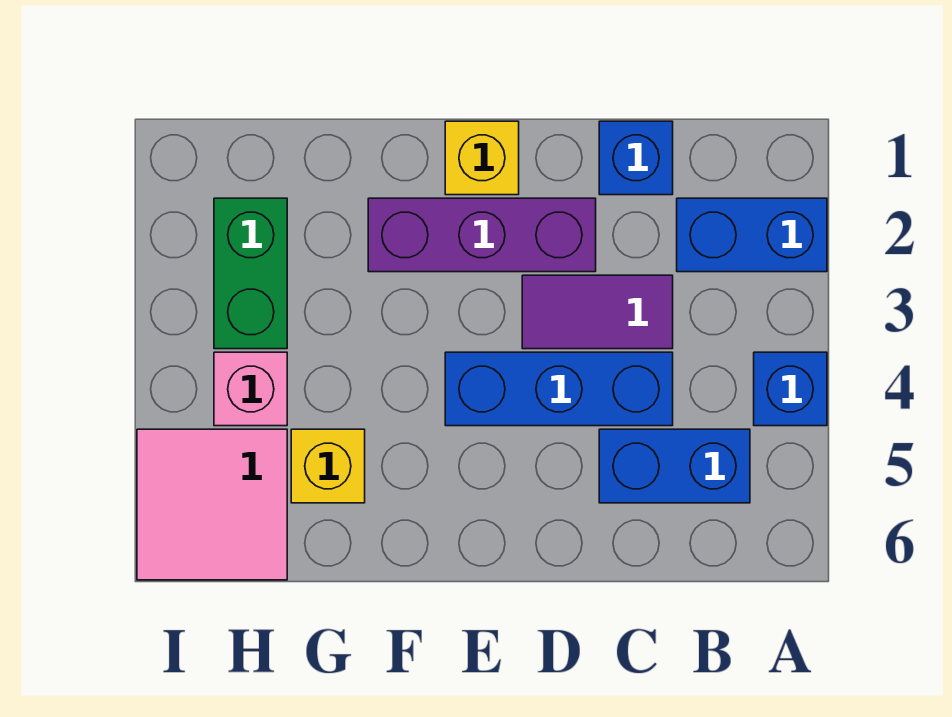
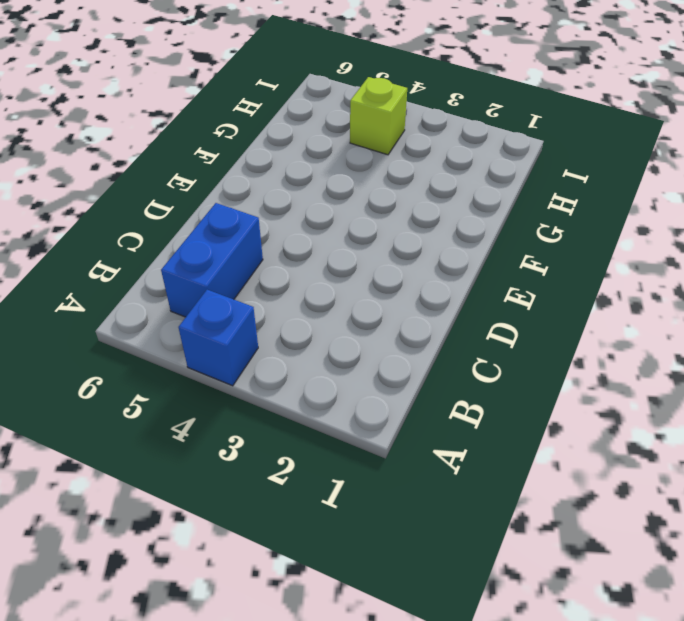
lime brick H4 level 1 -> pink brick H4 level 1
none -> blue brick A2:B2 level 1
none -> blue brick C1 level 1
none -> purple tile C3:D3 level 1

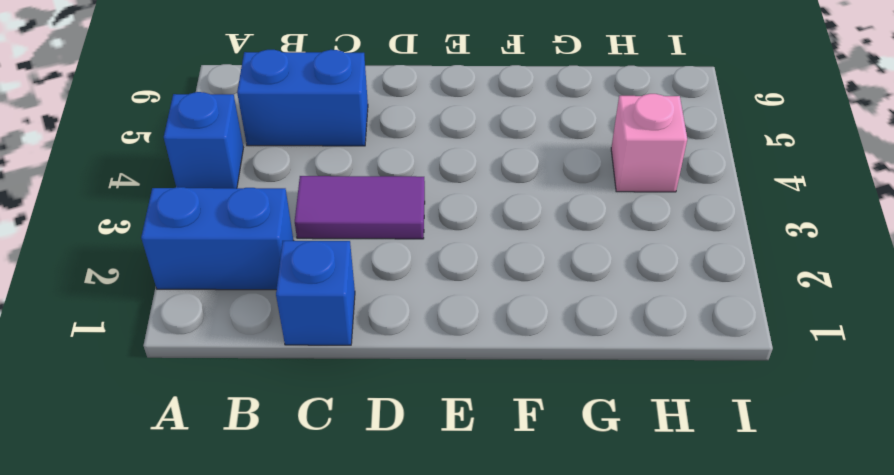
none -> blue brick C4:E4 level 1
none -> purple brick D2:F2 level 1
none -> yellow brick E1 level 1

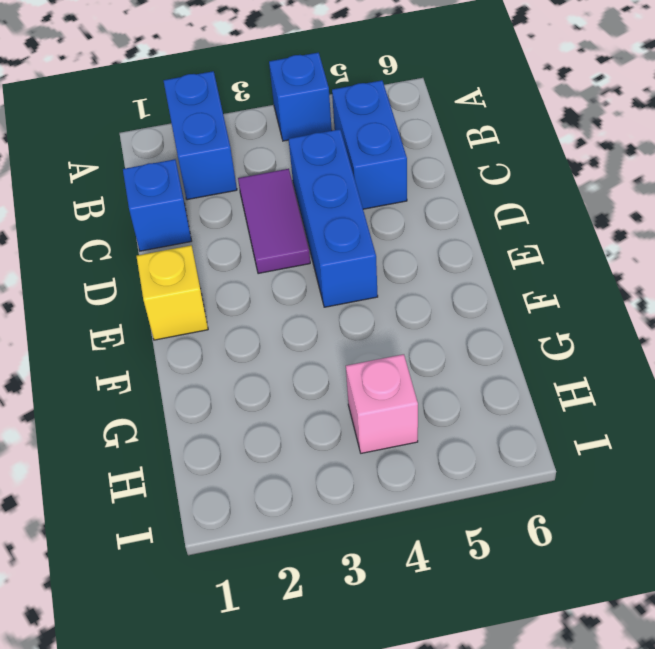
none -> purple brick D2:F2 level 1
none -> yellow brick G5 level 1
none -> green brick H2:H3 level 1

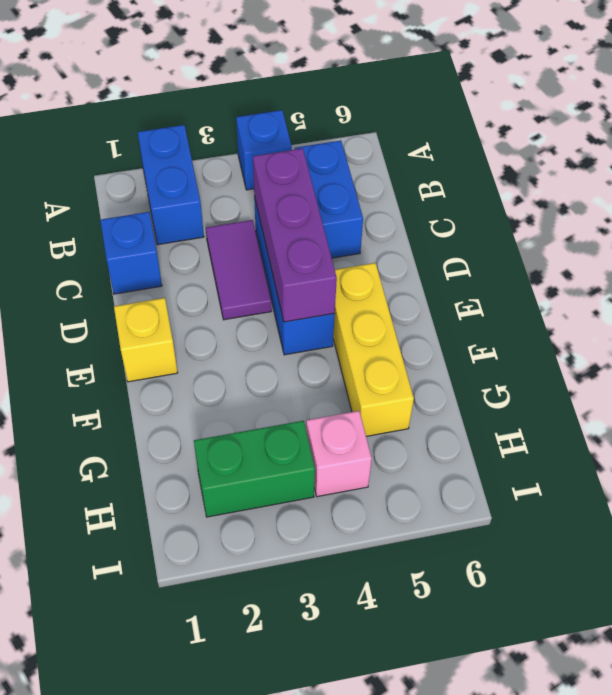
purple brick C4:E4 level 2 -> purple brick D2:F2 level 1
yellow brick E5:G5 level 1 -> yellow brick G5 level 1
none -> pink tile H5:I6 level 1

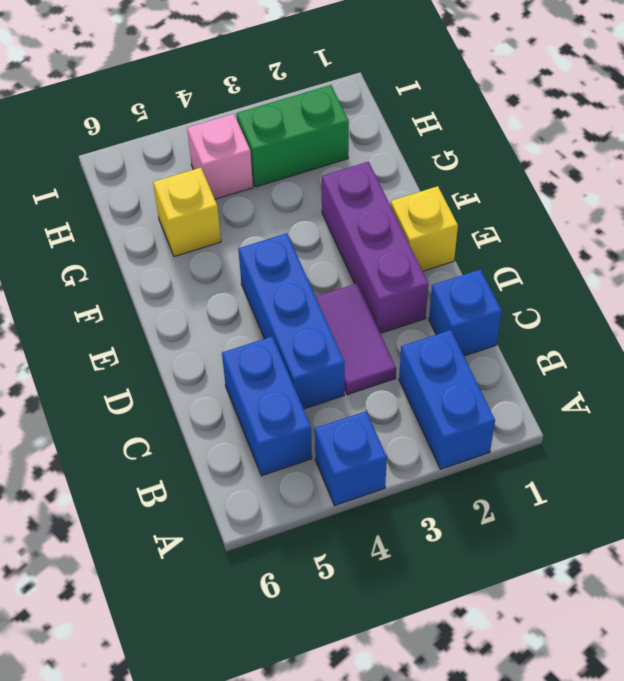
none -> pink tile H5:I6 level 1

